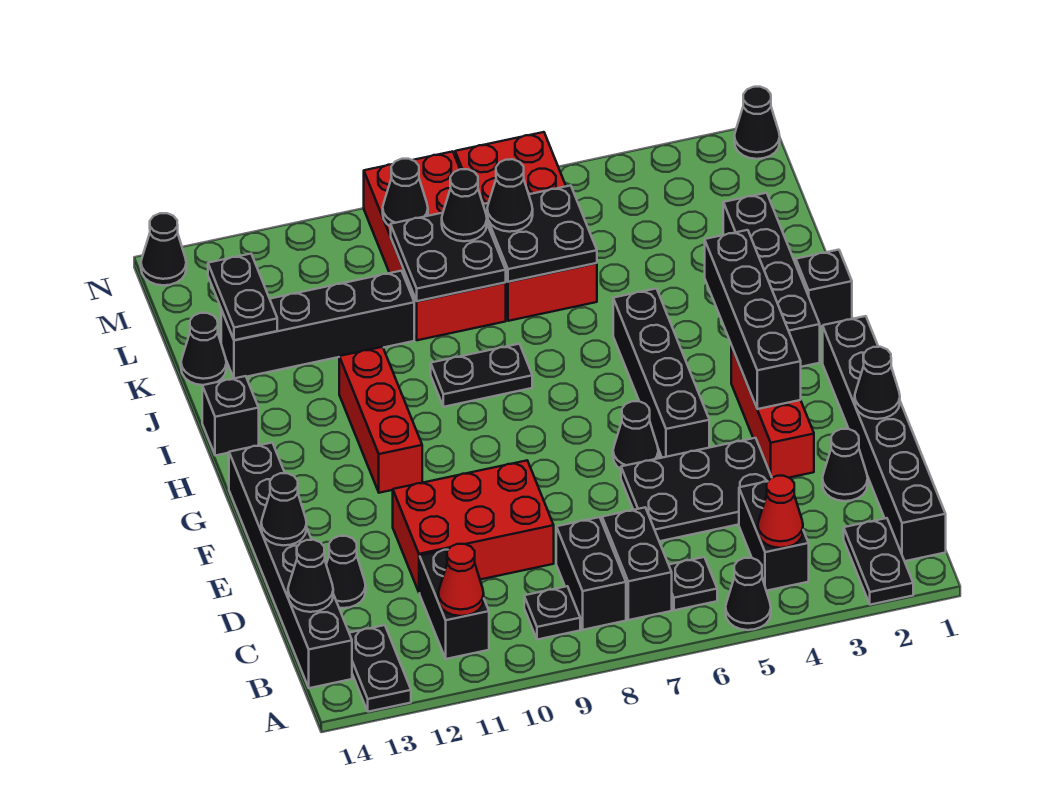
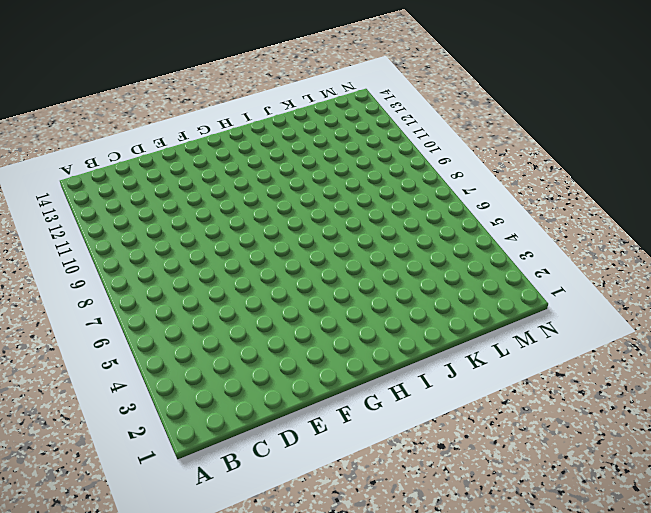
none -> black plate A2:B2 level 1
none -> black cone A5 level 1
none -> black plate A13:B13 level 1
none -> black brick B1:G1 level 1

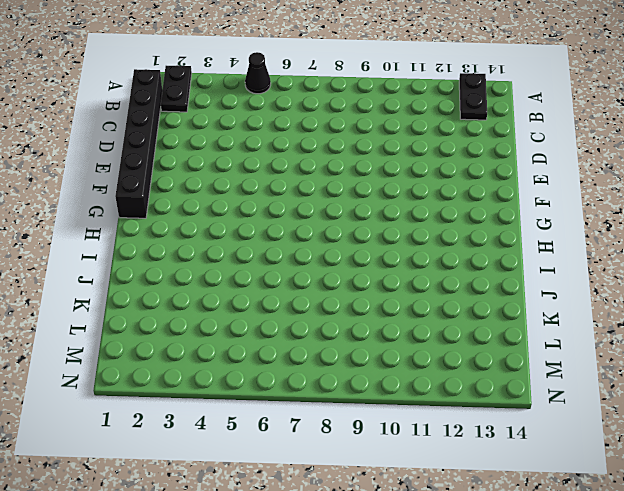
none -> black brick B4:C4 level 1
none -> black plate B6 level 1
none -> black brick B7:C7 level 1
none -> black brick B8:C8 level 1

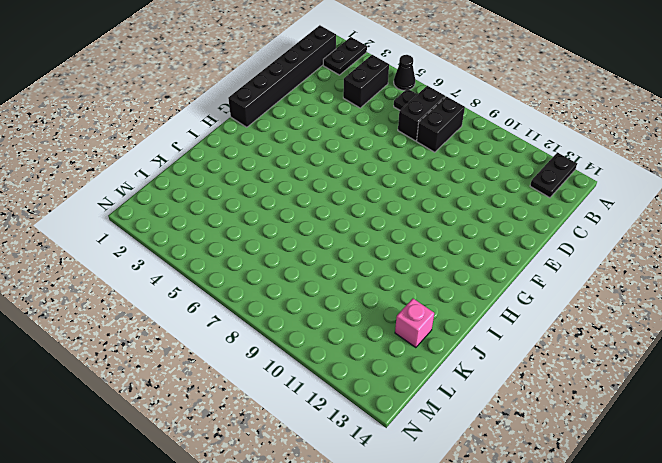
pink brick K13 level 1 -> black brick K10:K13 level 1
none -> black plate B9 level 1
none -> black brick B11:C11 level 1
none -> black brick B14:G14 level 1
none -> black cone D2 level 1

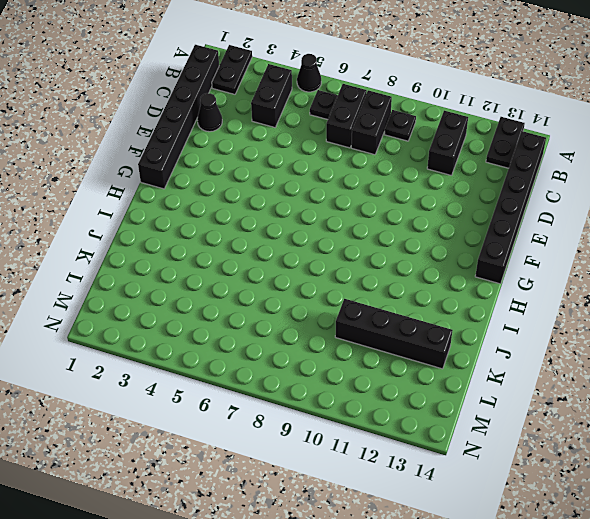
none -> black plate D4:E6 level 1
none -> red brick D9:E11 level 1
none -> black cone D13 level 1
none -> red brick E3:G3 level 1

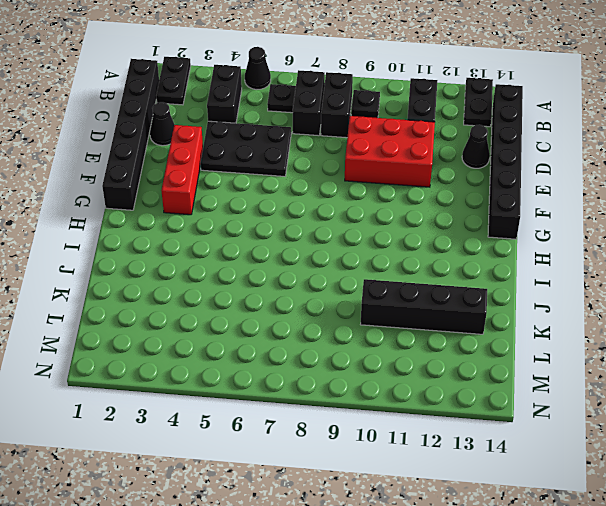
none -> black brick F5:I5 level 1
none -> black cone F6 level 1
none -> red brick G11:I11 level 1
none -> black brick H2:K2 level 1

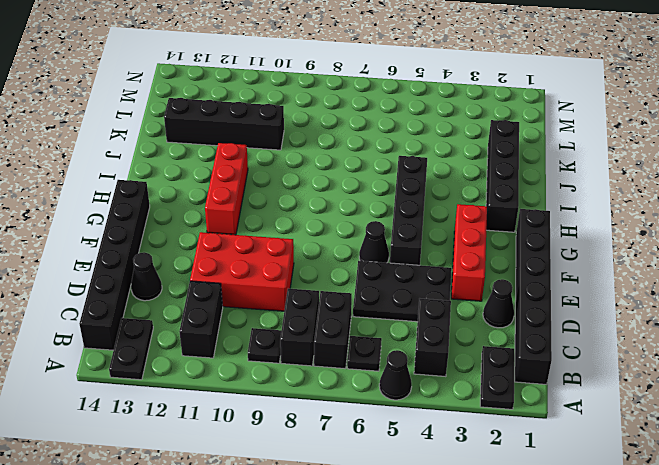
none -> black brick I1 level 1
none -> black plate I8:I9 level 1
none -> black brick I14 level 1
none -> red brick K6:N7 level 1

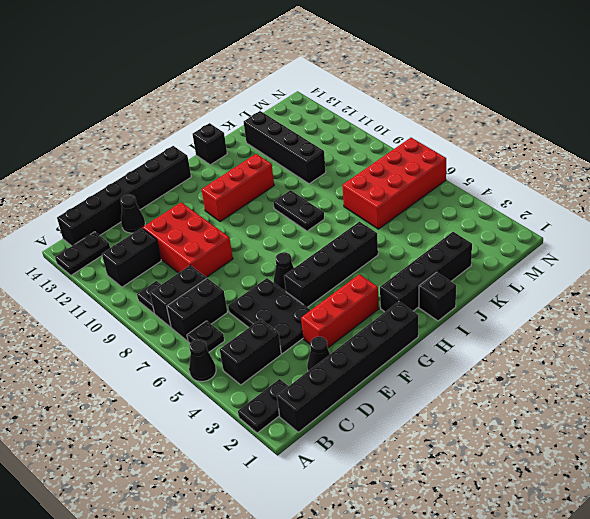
none -> red brick K8:N9 level 1
none -> black cone K14 level 1
none -> black cone N1 level 1
none -> black cone N14 level 1

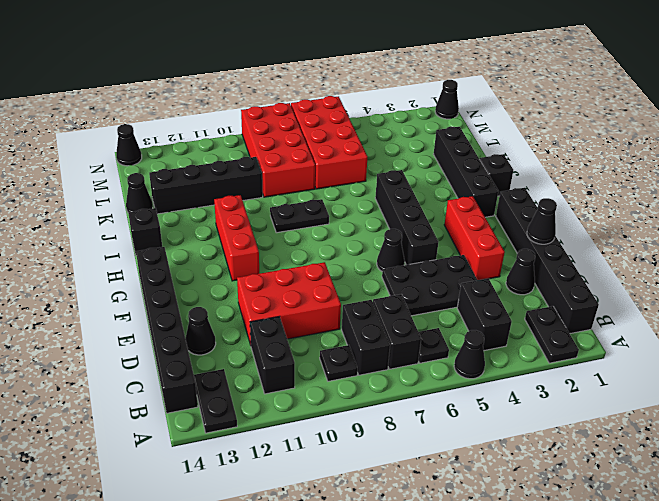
none -> red cone B4 level 2
none -> red cone B11 level 2
none -> black cone C14 level 2
none -> black cone E14 level 2

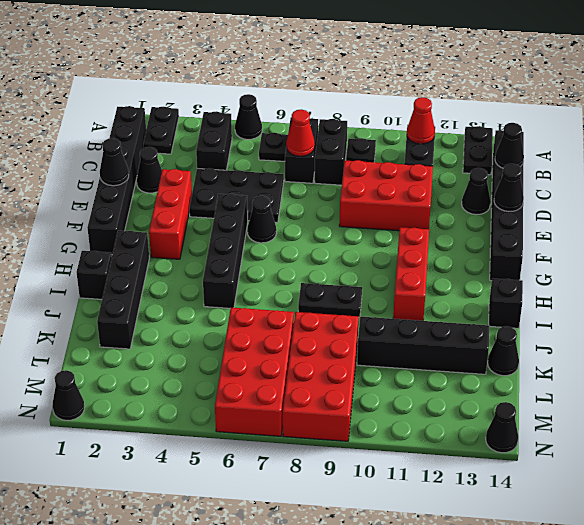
red cone C7 level 2 -> red cone B4 level 2
none -> black brick F3:I3 level 2
none -> black plate K6:L7 level 2
none -> black plate K8:L9 level 2
none -> black plate K13:L13 level 2

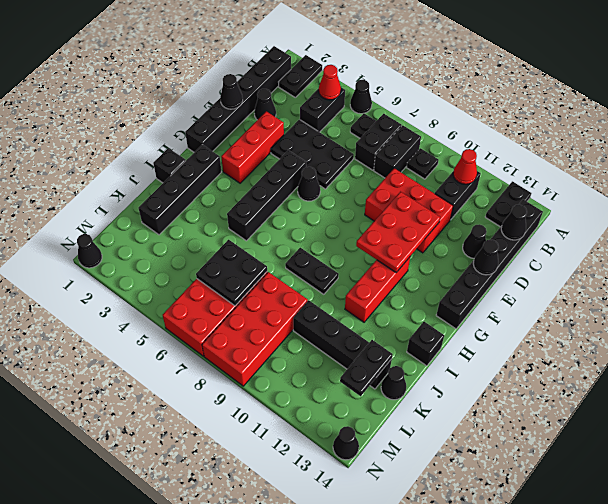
red plate E10:G11 level 2 -> none
none -> black brick F3:I3 level 2
none -> black plate K8:L9 level 2
none -> black cone M9 level 2
none -> black cone L7 level 3

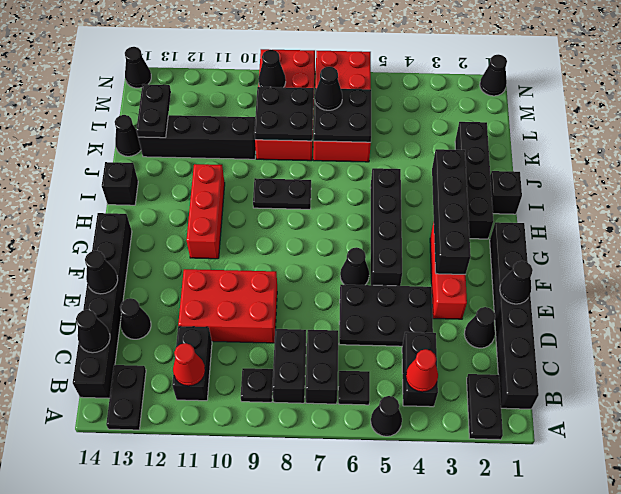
none -> black cone L8 level 3

